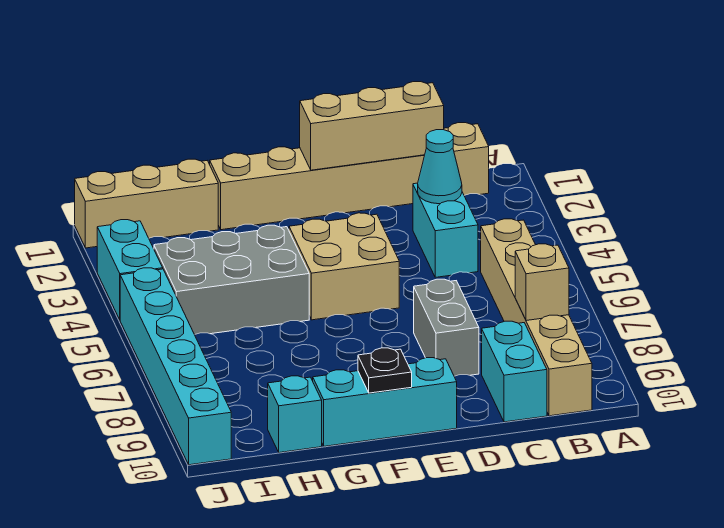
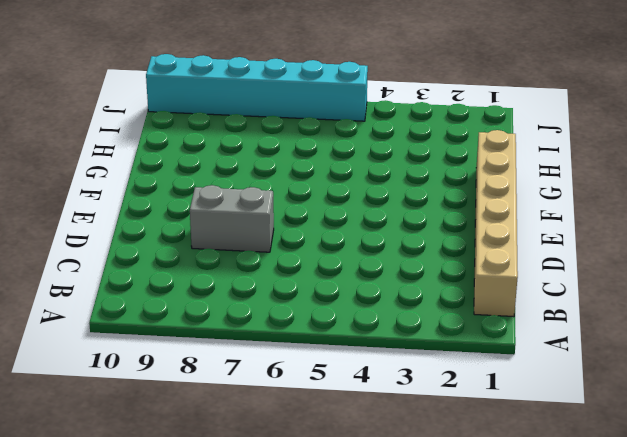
none -> tan brick B5:B10 level 1
none -> cyan brick C3:C4 level 1
none -> cyan brick C9:C10 level 1

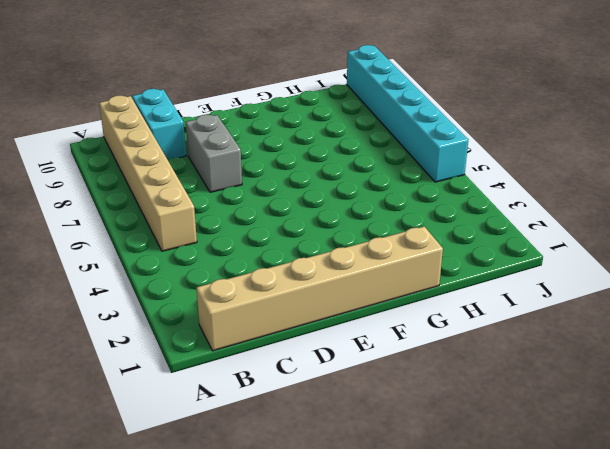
none -> cyan brick C3:C4 level 1
none -> tan brick E4:F5 level 1
none -> cyan brick E10:G10 level 1

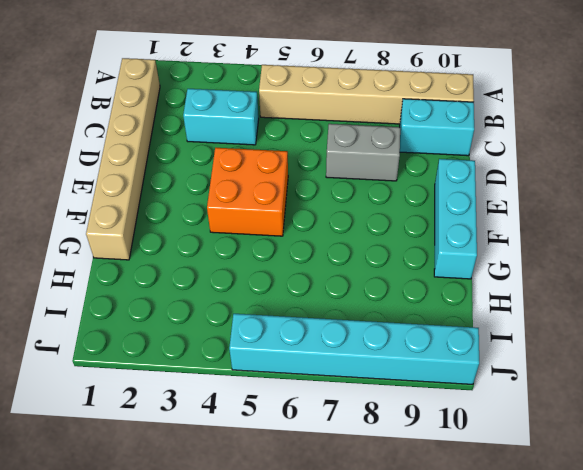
orange brick E4:F5 level 1 -> tan brick E4:F5 level 1
none -> grey brick G4:I5 level 1
none -> tan brick H1:J1 level 1
none -> cyan brick H10 level 1

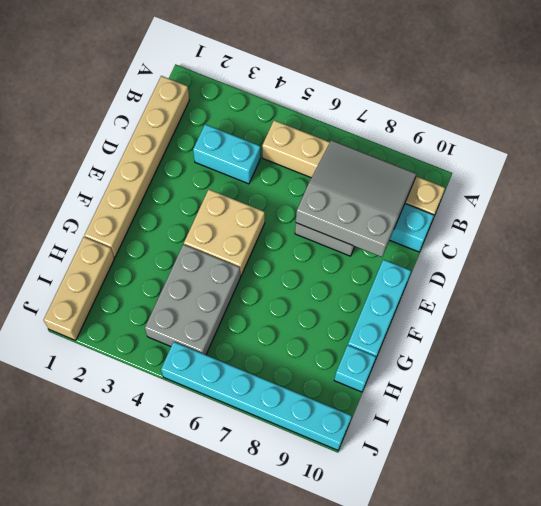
grey slope B7:D9 level 2 top D -> tan brick B8 level 2
none -> cyan brick J3:J4 level 1
none -> tan brick C1:E1 level 2
none -> cyan cone C3 level 2

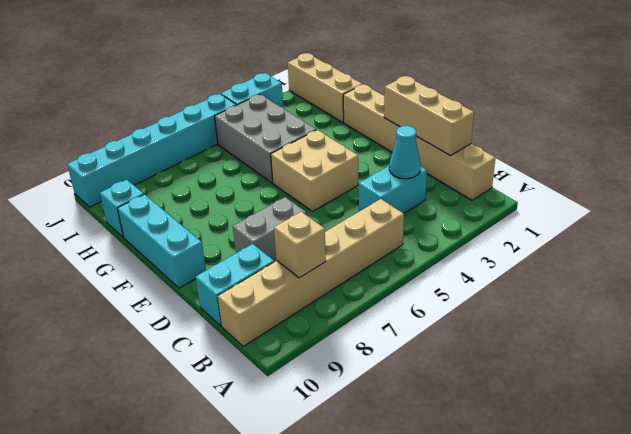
none -> black plate F10 level 2

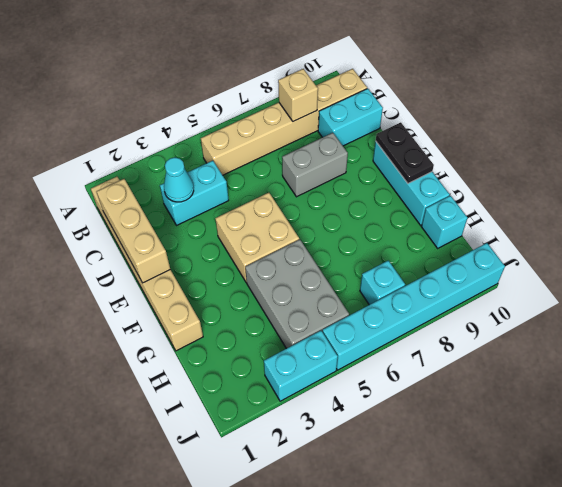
black plate E10:F10 level 2 -> black plate F10 level 2
cyan brick I7 level 1 -> none
none -> tan brick H1:J1 level 1

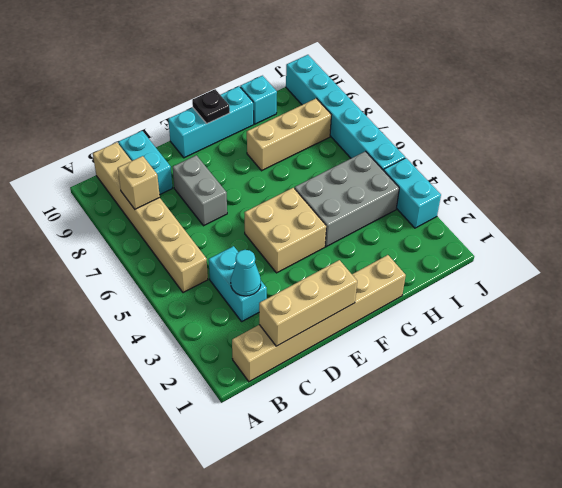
tan brick G8:I8 level 1 -> tan brick H1:J1 level 1

